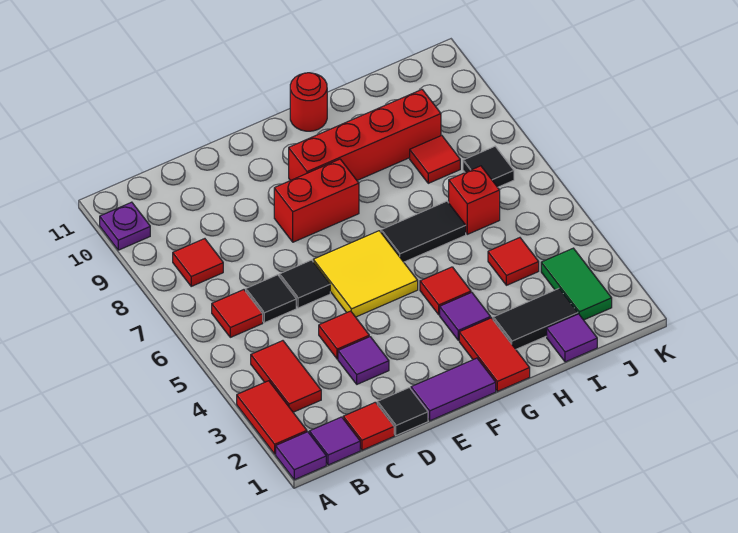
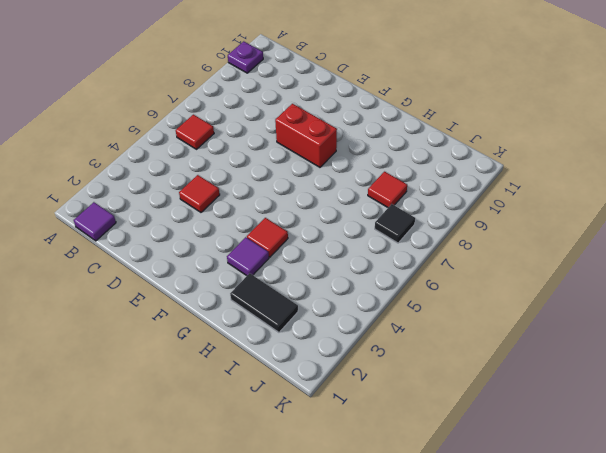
none -> purple tile A1 level 1
none -> red tile A2:A3 level 1
none -> red tile B3:B4 level 1

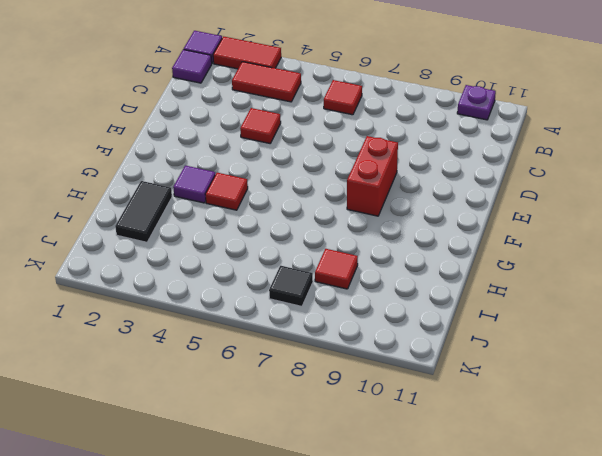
none -> red tile B8 level 1
none -> red tile C1 level 1
none -> black tile C6 level 1

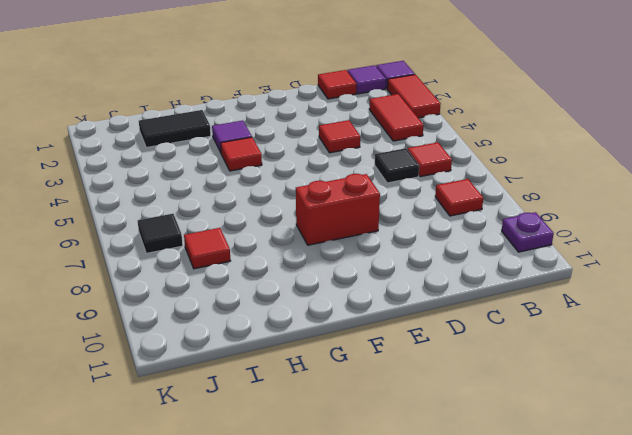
none -> black tile D1 level 1
none -> purple tile D3 level 1
none -> black tile D6 level 1

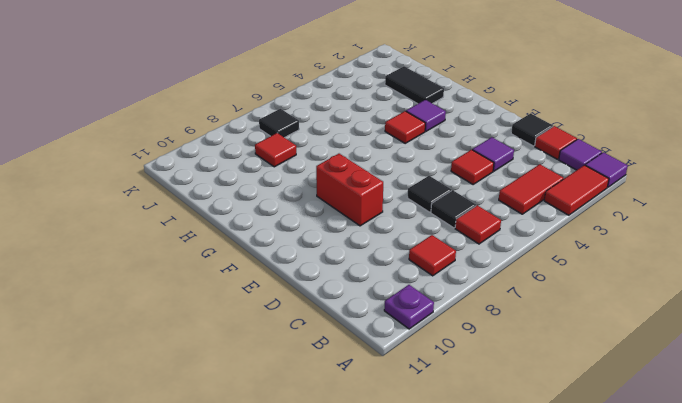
none -> purple tile E1:F1 level 1
none -> yellow tile E5:F6 level 1
none -> red brick F9:I9 level 1

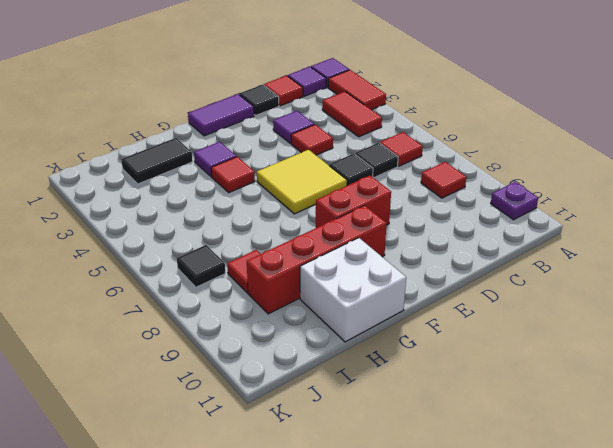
white brick G10:H11 level 1 -> red round brick G11 level 1
none -> red tile G1:G2 level 1
none -> black tile G6:H6 level 1
none -> purple tile I1 level 1

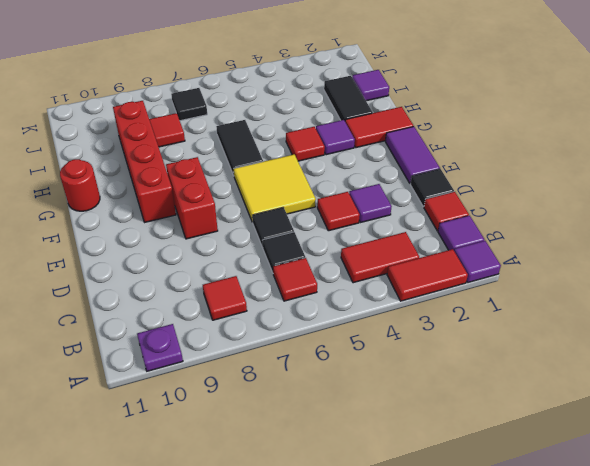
none -> red tile I4 level 1
none -> red brick I6 level 1
none -> green tile J2:J3 level 1

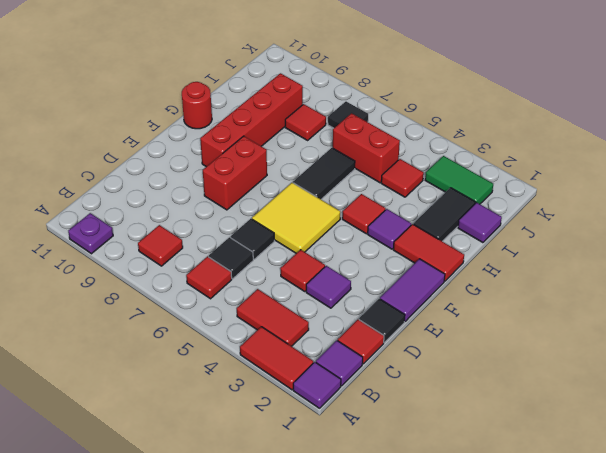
red brick I5:I6 level 1 -> red brick I6 level 1

